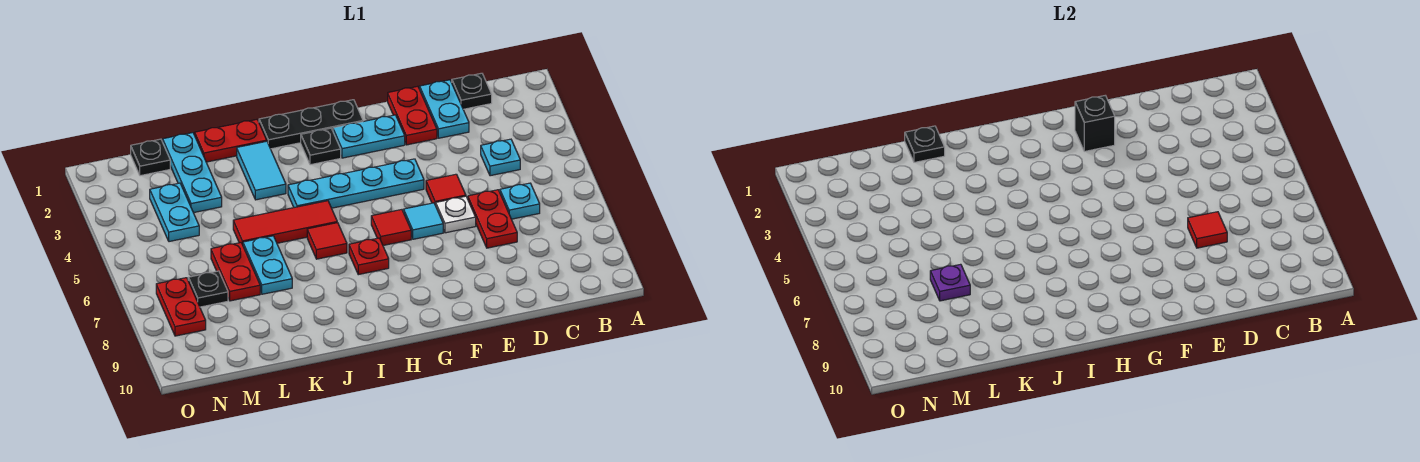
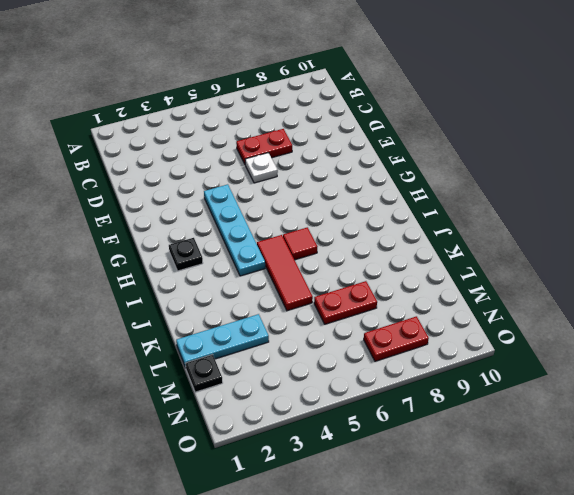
none -> black plate C1 level 1
none -> cyan plate C4 level 1
none -> cyan plate C6 level 1
none -> cyan plate D1:D2 level 1

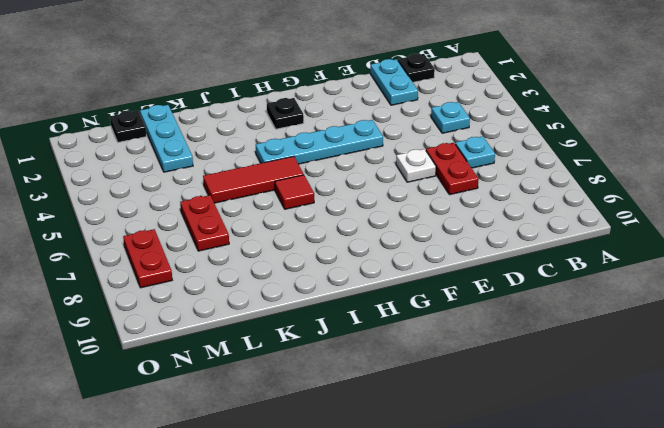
none -> red plate E1:E2 level 1
none -> red tile E5 level 1
none -> cyan plate F2:G2 level 1
none -> cyan tile F6 level 1

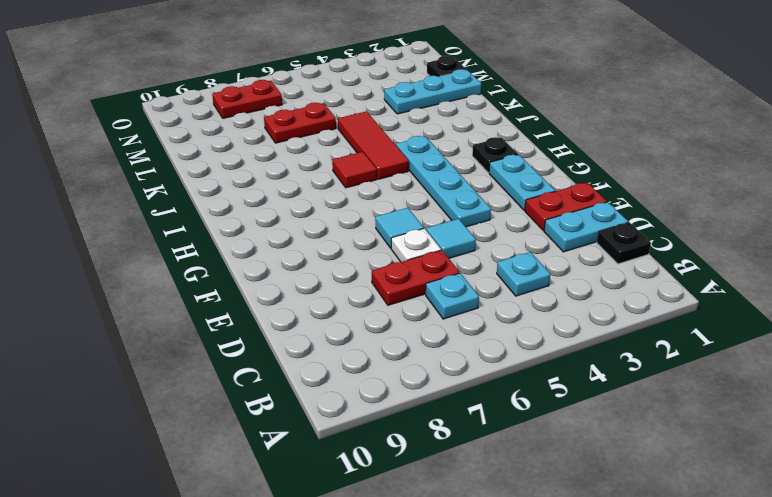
cyan tile E5 level 1 -> red tile E5 level 1
none -> black plate G1:I1 level 1
none -> red tile G6 level 1
none -> red plate H7 level 1
none -> red plate J1:K1 level 1

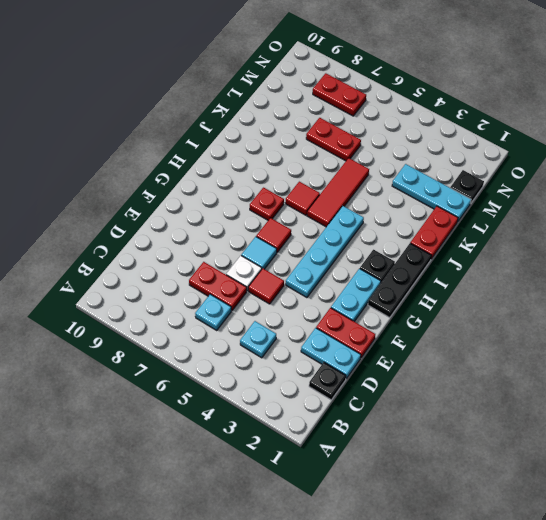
none -> cyan tile J2:J3 level 1
none -> cyan plate K6:K7 level 1
none -> cyan plate M3:M4 level 1
none -> black plate M7 level 1

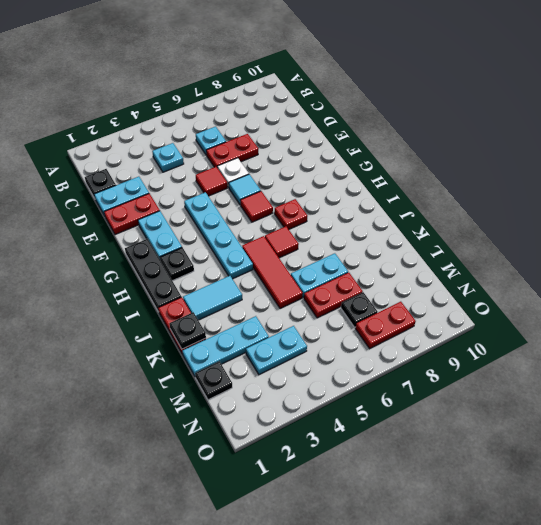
none -> red tile D7 level 2
none -> black brick F2 level 2
none -> purple plate L7 level 2

